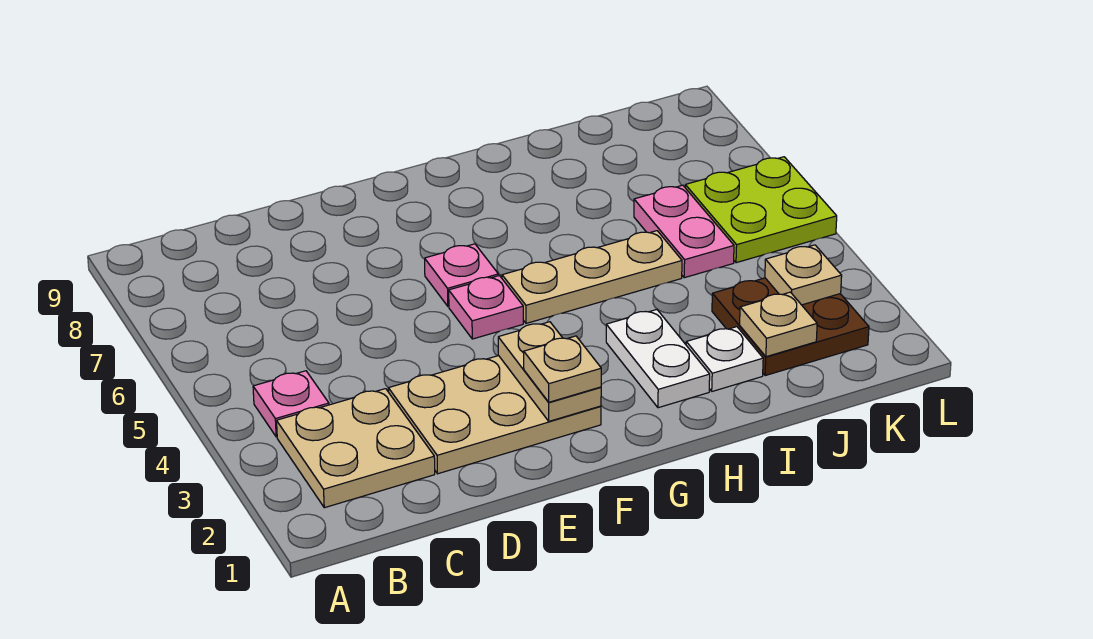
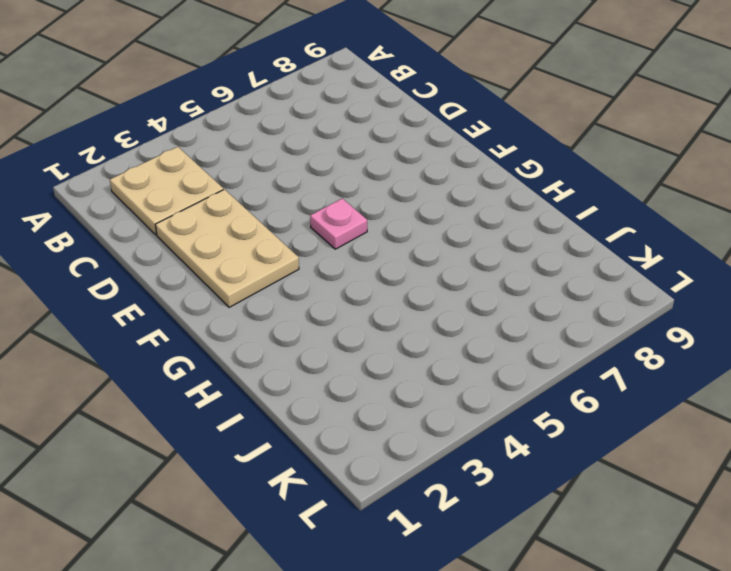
none -> pink plate B4 level 1
none -> pink plate F6 level 1
none -> tan plate G5:I5 level 1

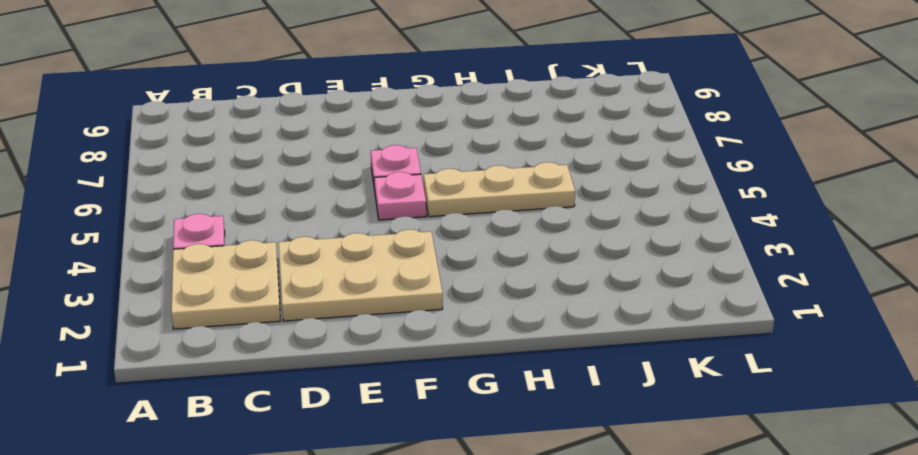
none -> white plate H2:H3 level 1
none -> white plate I2 level 1
none -> brown plate J2:K3 level 1

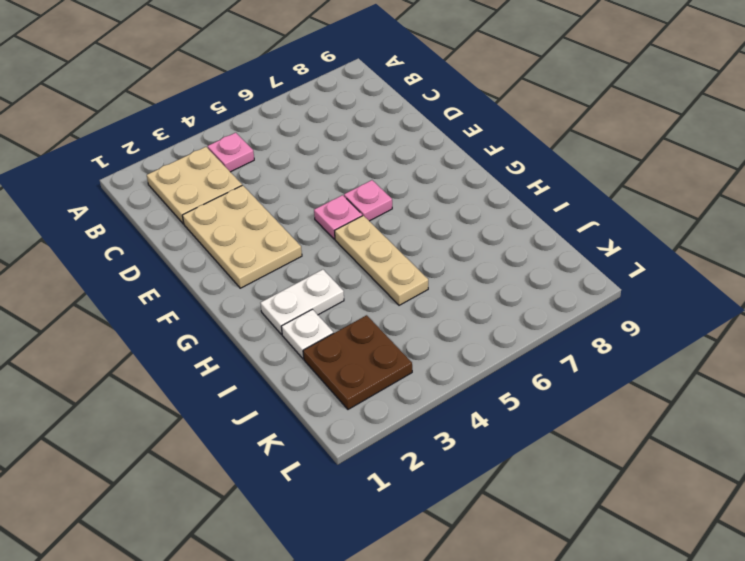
none -> pink plate J5:J6 level 1
none -> lime plate K5:L6 level 1
none -> tan plate F2:F3 level 2

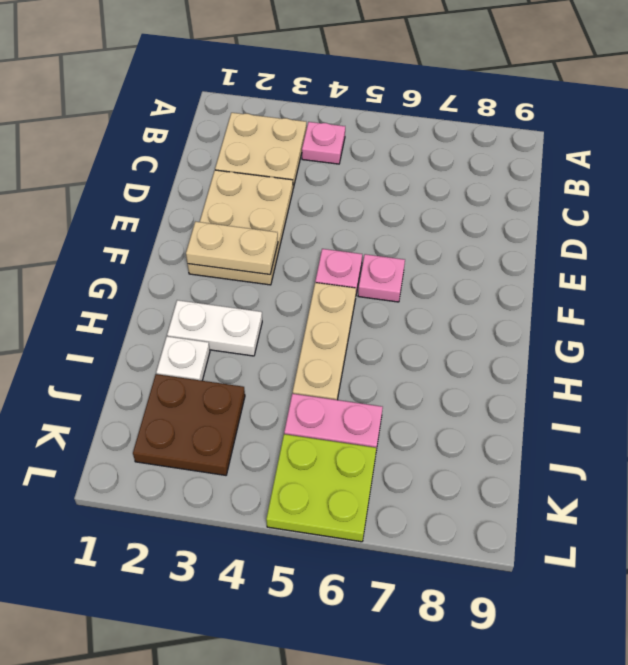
none -> tan plate J2 level 2
none -> tan plate K3 level 2
none -> tan plate F2 level 3

